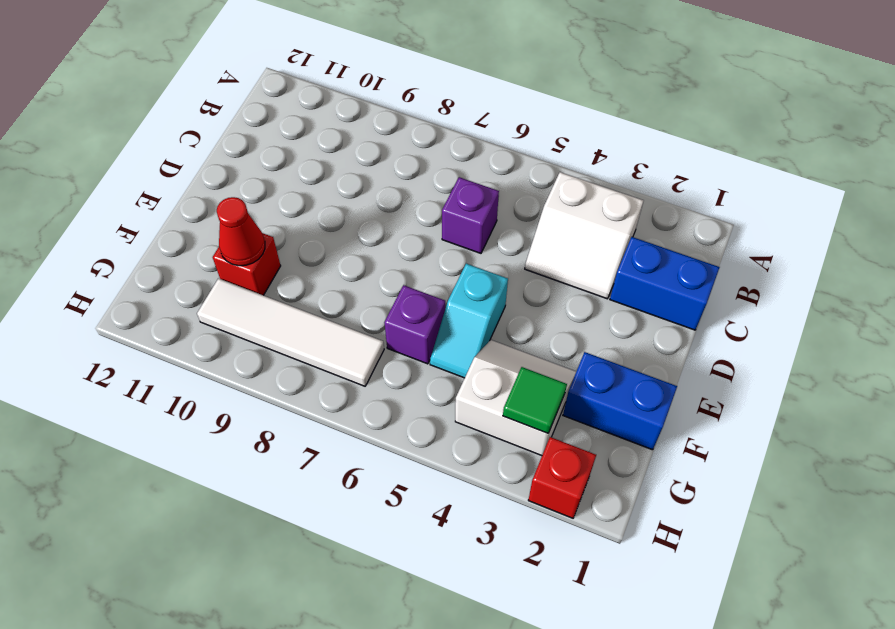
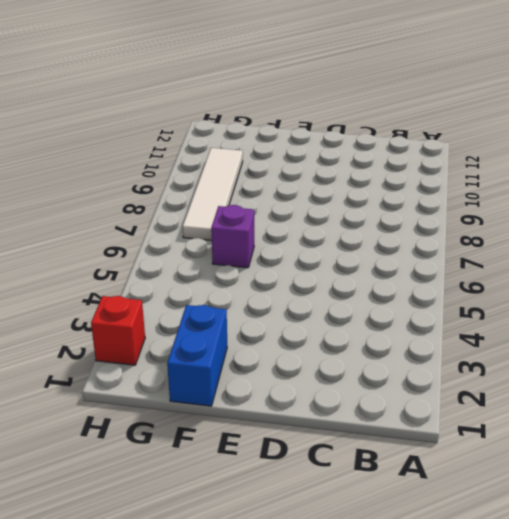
none -> white slope B3:C4 level 1 top B
none -> blue brick C1:C2 level 1
none -> purple brick C6 level 1

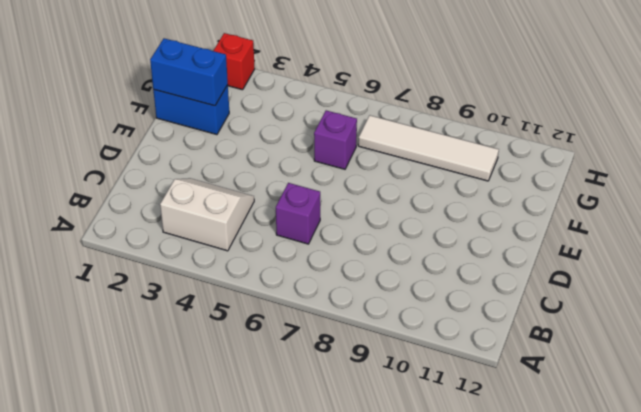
blue brick F1:F2 level 2 -> blue brick C1:C2 level 1
none -> cyan slope E5:F5 level 1 top E
none -> white slope F3:G4 level 1 top G
none -> red brick F10 level 1

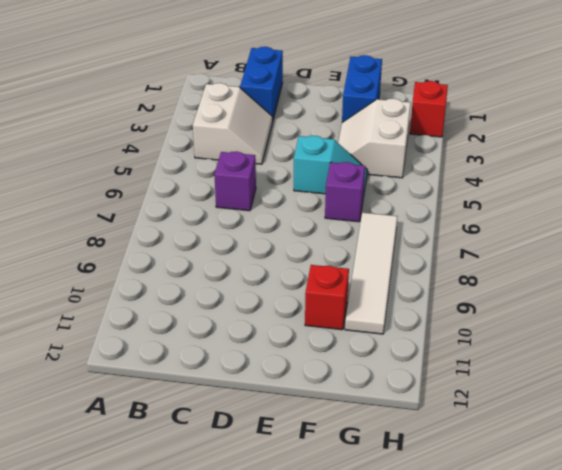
none -> red cone F10 level 2
none -> green tile G3 level 2

